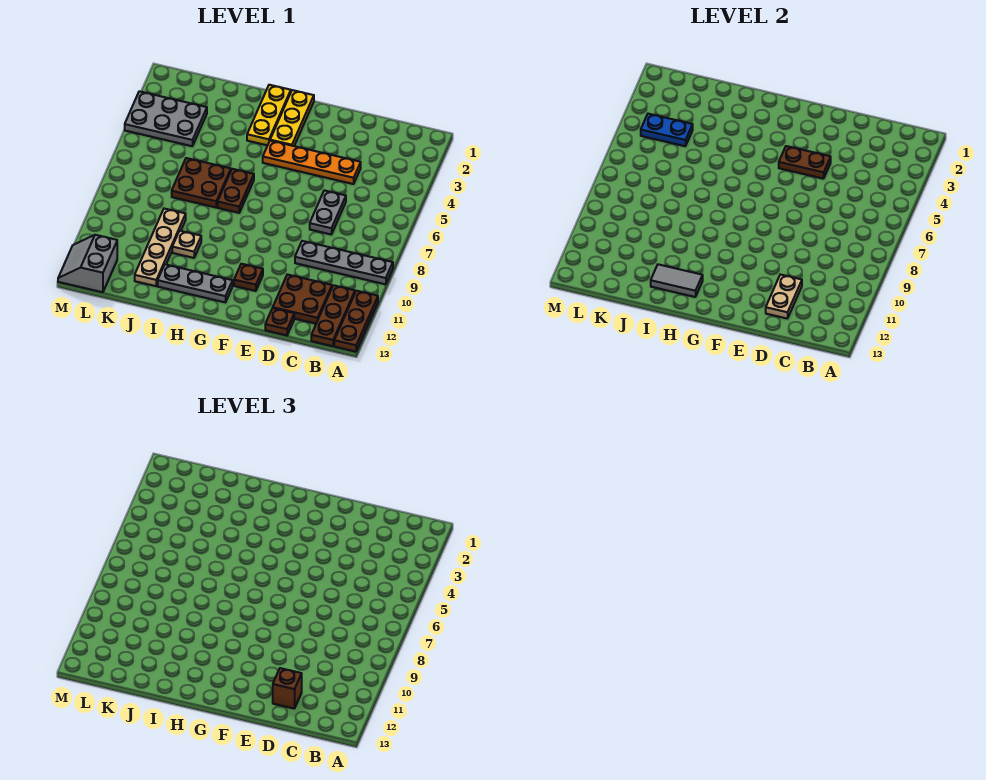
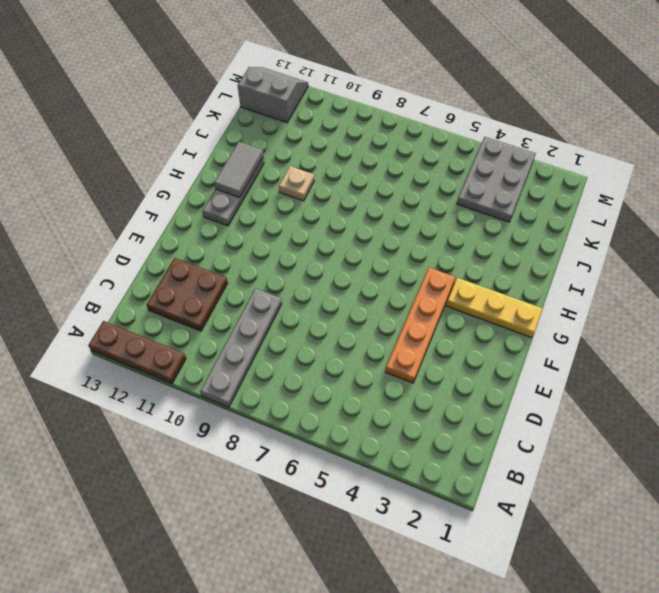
none -> brown plate B11:B13 level 1
none -> grey plate D6:D7 level 1
none -> brown plate D13 level 1

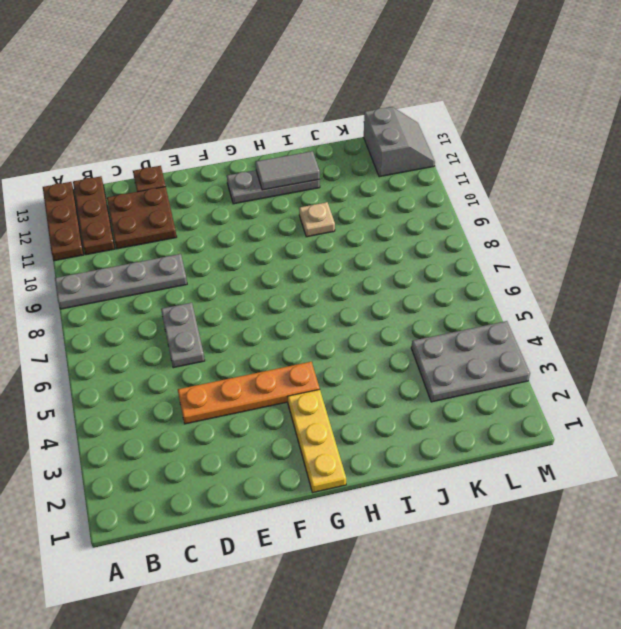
none -> brown plate F11 level 1
none -> yellow plate H1:H3 level 1
none -> brown plate H6:H7 level 1

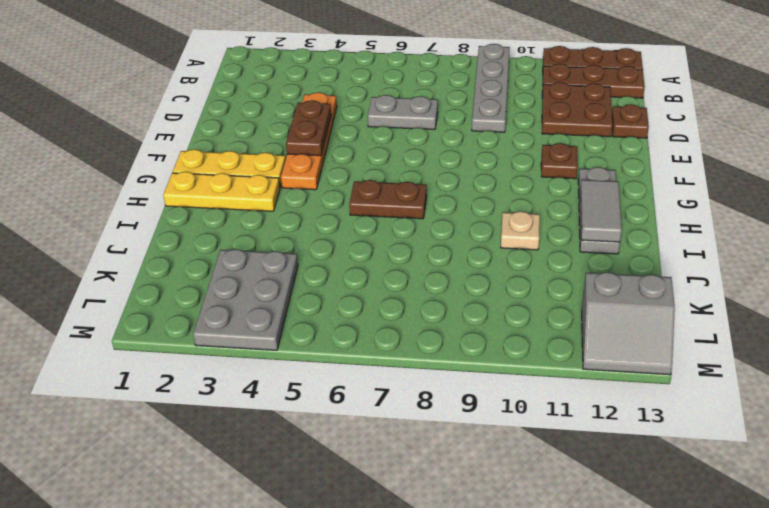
none -> brown plate I6:J7 level 1
none -> tan plate J9:J12 level 1
none -> tan plate D11:D12 level 2

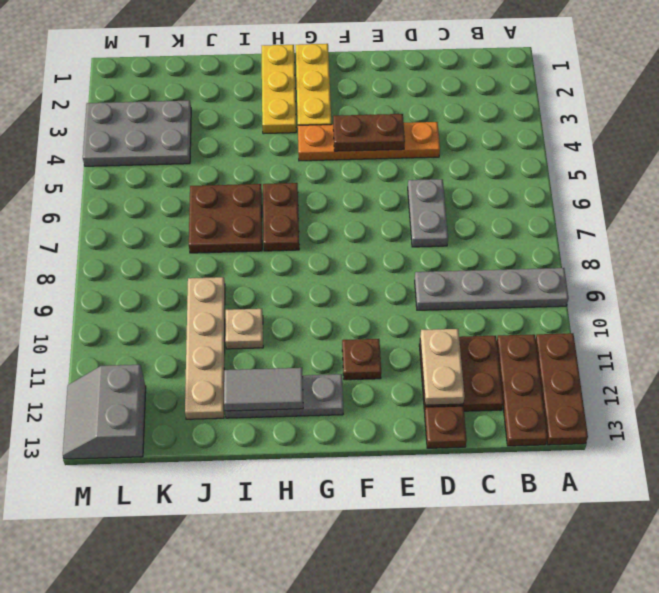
none -> blue plate K4:L4 level 2
none -> brown brick D12 level 3

